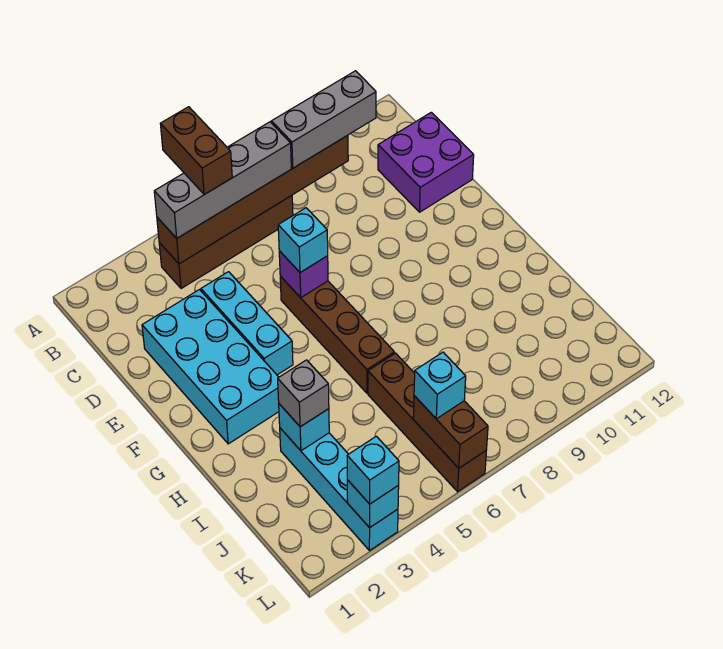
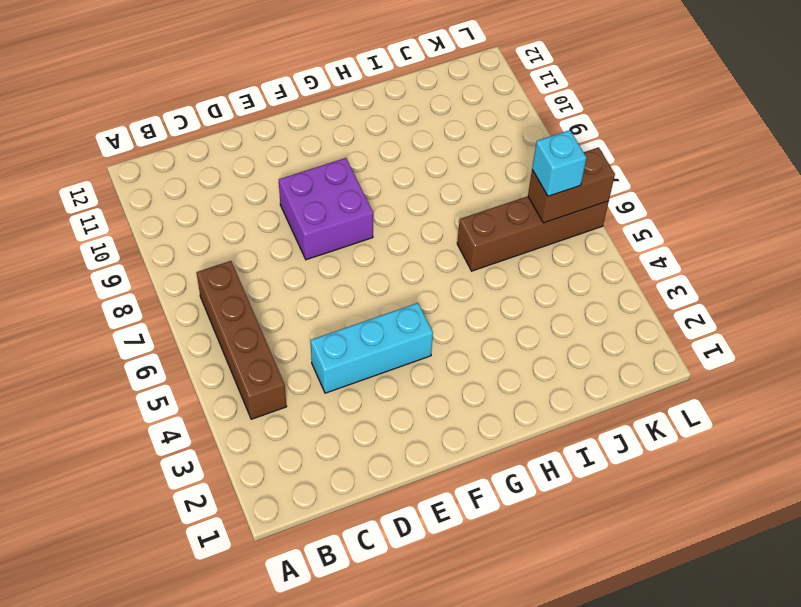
purple brick E8:F9 level 1 -> purple brick C11:D12 level 1
none -> cyan brick D2:G3 level 1
none -> brown brick E6:H6 level 1
none -> cyan brick I3:L3 level 1

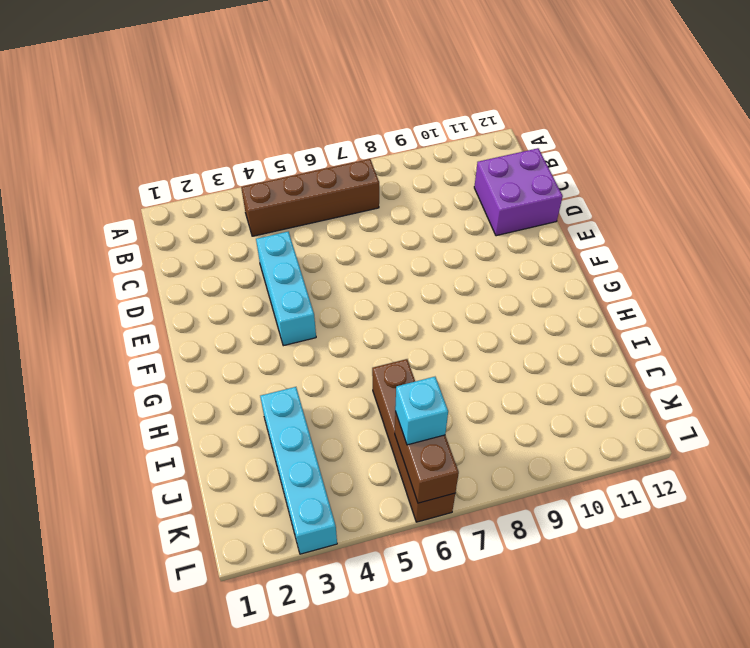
none -> cyan brick D2:G3 level 1
none -> brown brick E6:H6 level 1
none -> brown brick B4:B9 level 2

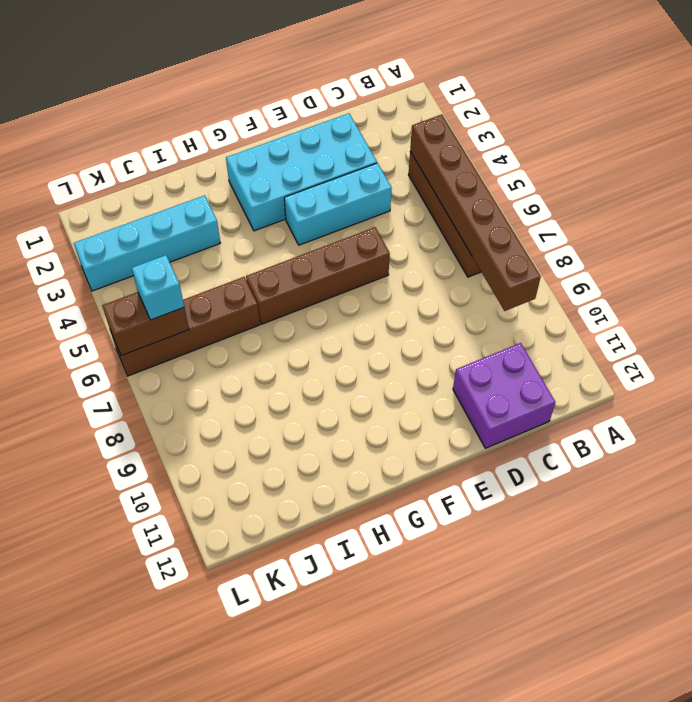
none -> purple brick E6 level 2
none -> cyan brick I3 level 2
none -> cyan brick L3 level 2

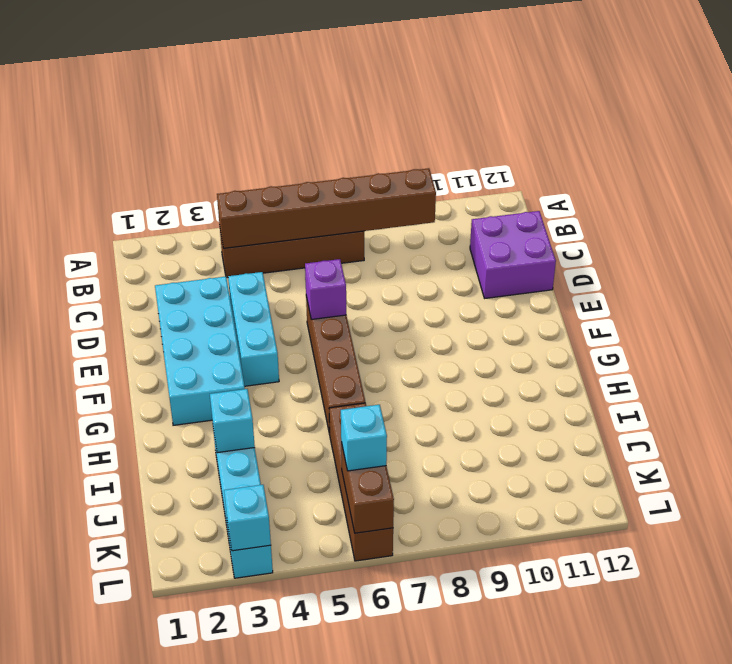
none -> grey brick B4:B7 level 3
none -> grey brick B8:B10 level 3
none -> cyan brick E6 level 3

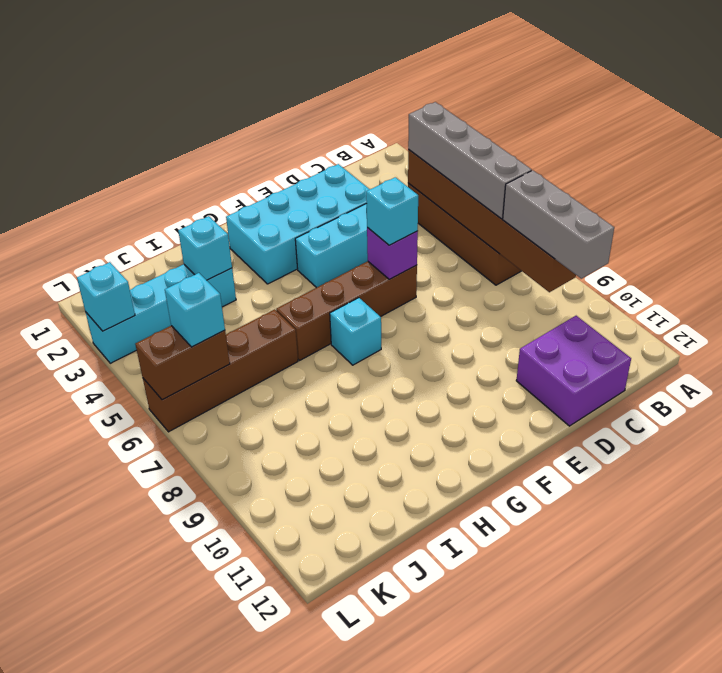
cyan brick G7 level 1 -> cyan brick L3 level 3
none -> grey brick I3 level 3
none -> brown brick A5:B5 level 4

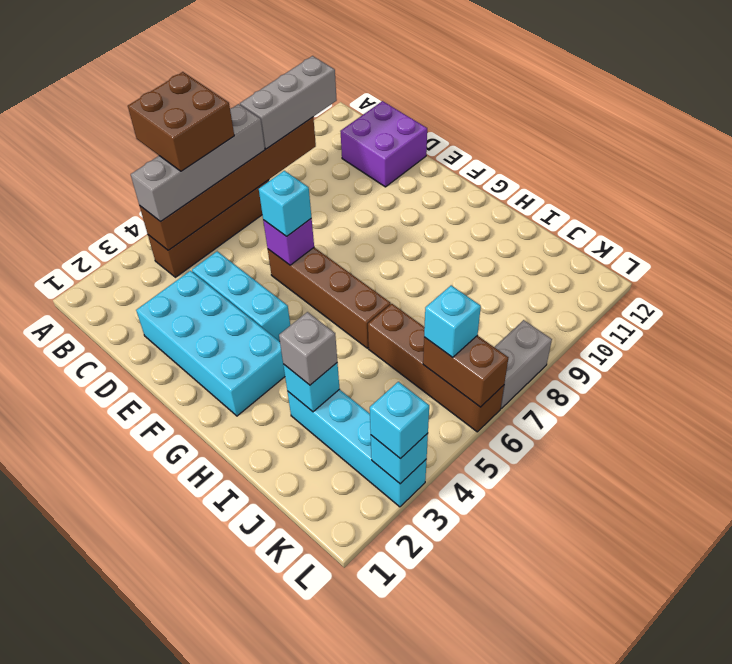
brown brick A5:B6 level 4 -> brown brick A5:B5 level 4
grey brick L7:L8 level 1 -> none

